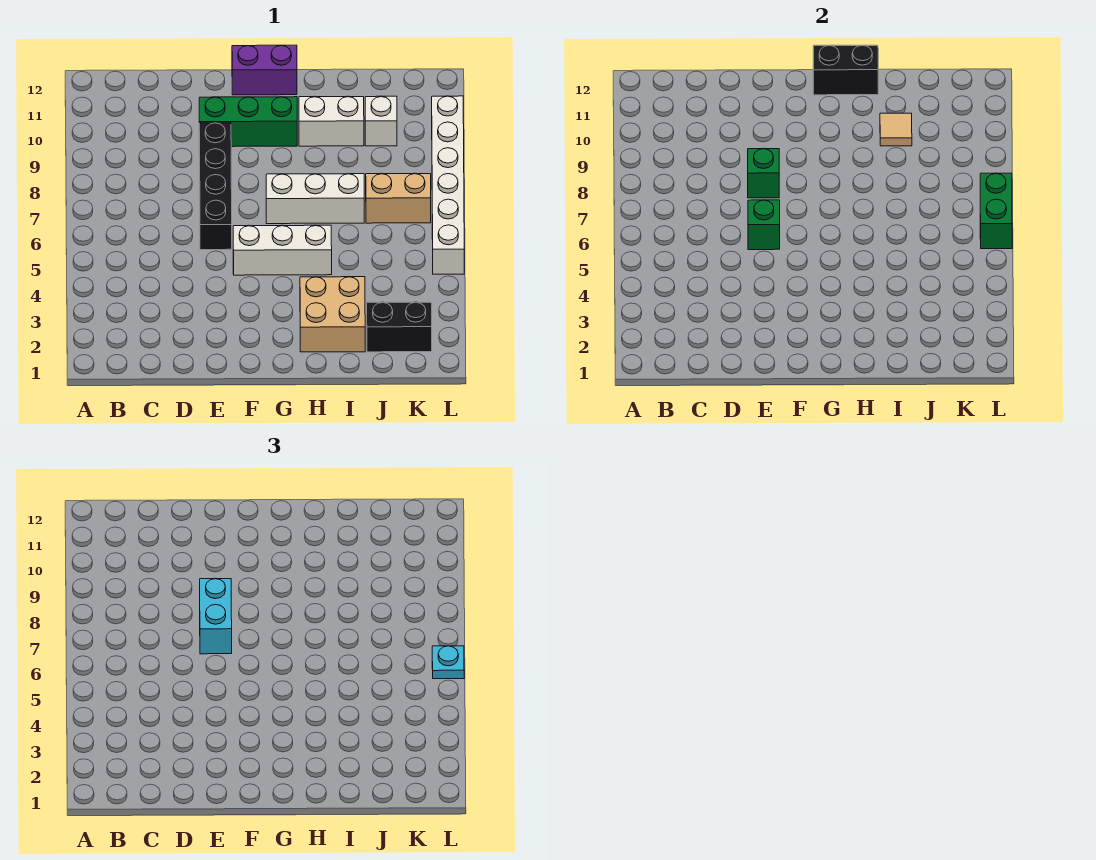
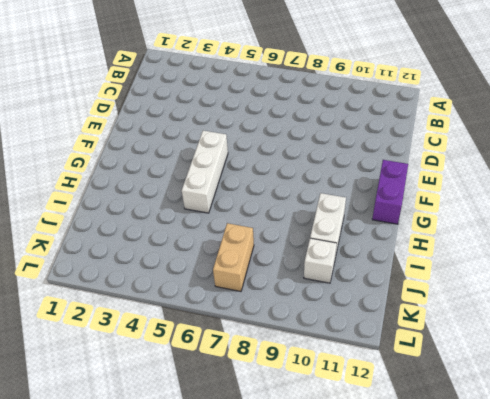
none -> black brick E6:E9 level 1
none -> green brick E10:G10 level 1
none -> white brick G7:I7 level 1

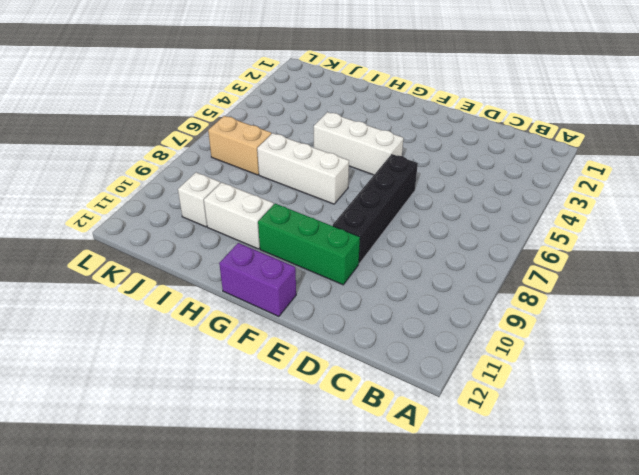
none -> tan brick H2:I3 level 1
none -> black brick J2:K2 level 1
none -> white brick L5:L10 level 1

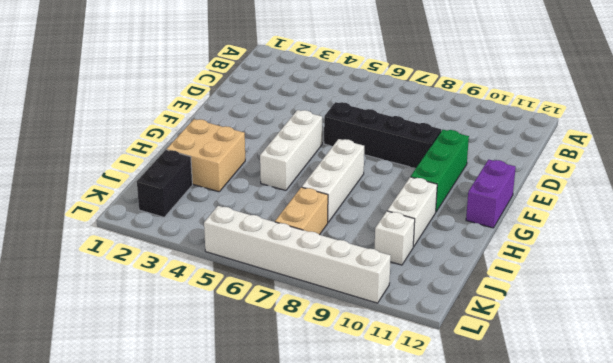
none -> green brick E6 level 2
none -> green brick E8 level 2
none -> black brick G12:H12 level 2

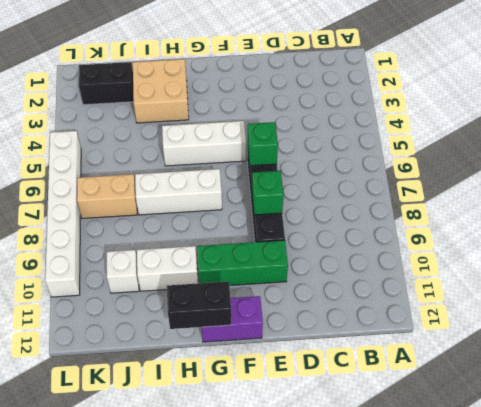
none -> tan tile I10 level 2
none -> green brick L6:L7 level 2
none -> cyan brick E7:E8 level 3

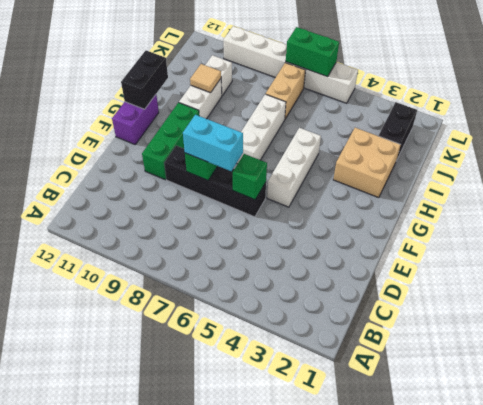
none -> cyan plate L6 level 3

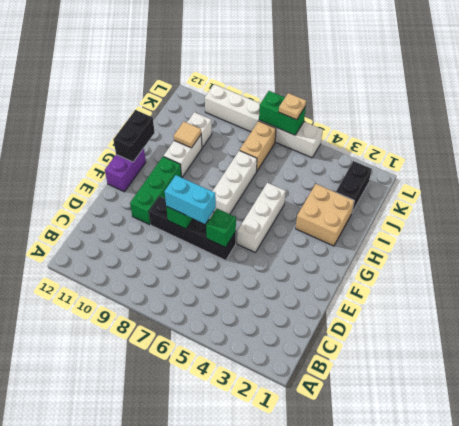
tan plate L6 level 3 -> cyan plate L6 level 3

